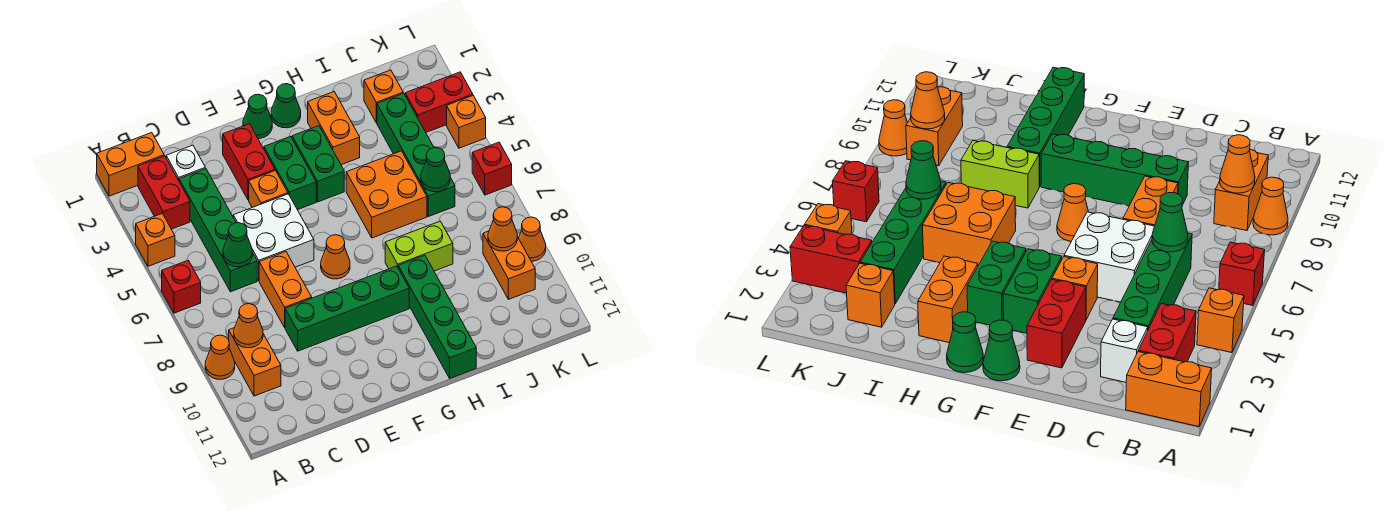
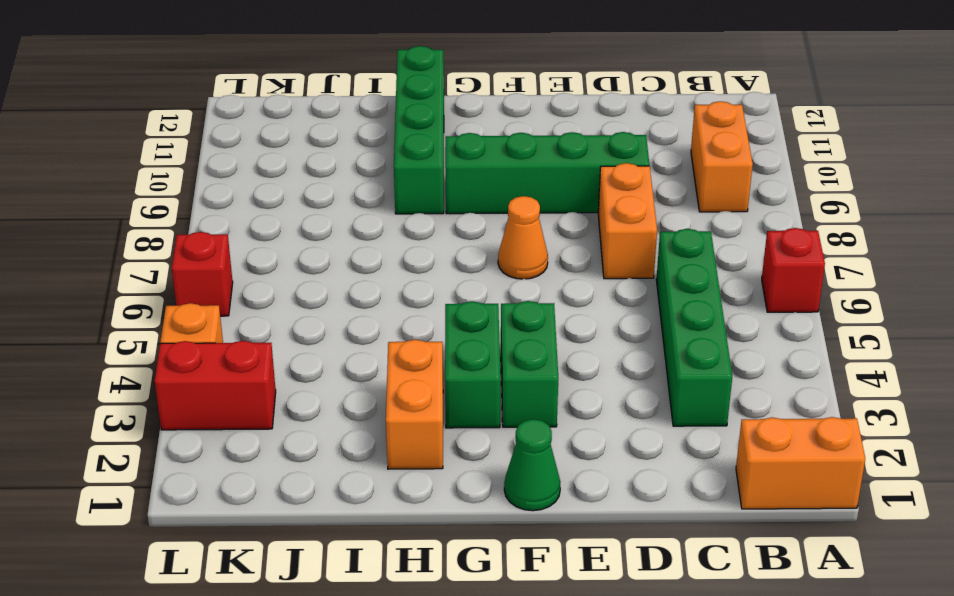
none -> orange brick A4 level 1
none -> orange cone A9 level 1
none -> red brick B2:B3 level 1
none -> white brick C2 level 1

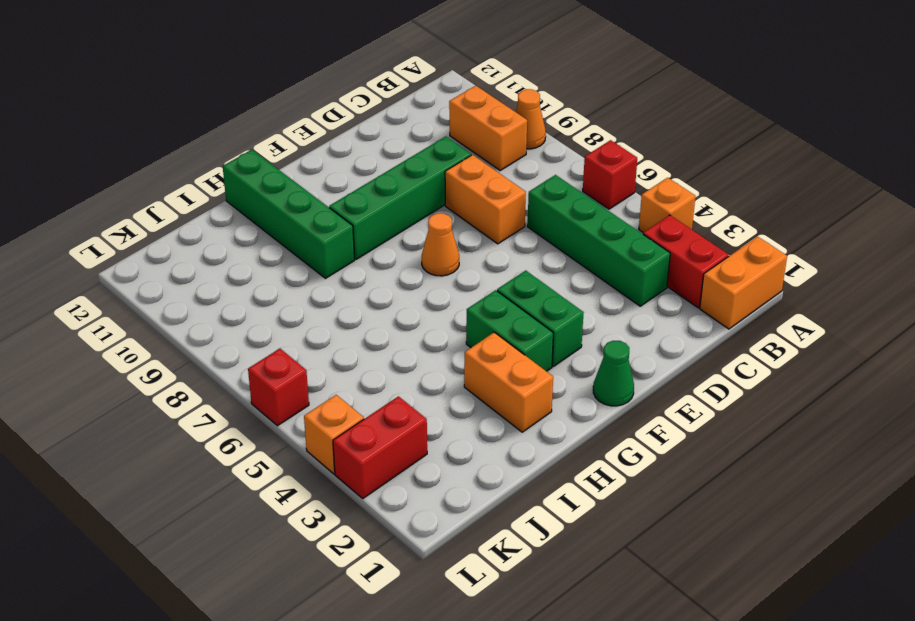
none -> white brick C2 level 1
none -> white brick D5:E6 level 1
none -> red brick E2:E3 level 1
none -> orange brick E4 level 1

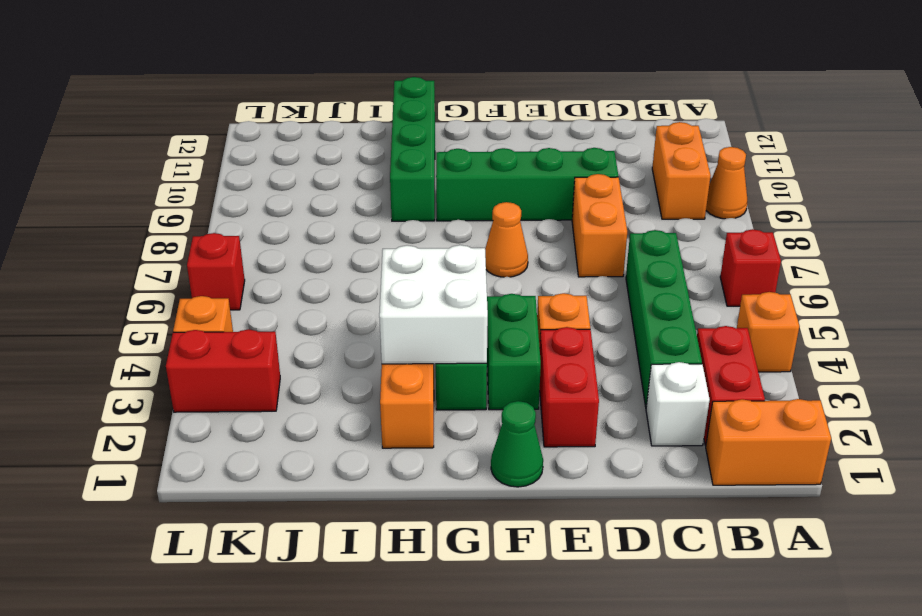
white brick G3:H4 level 2 -> white brick D5:E6 level 1
none -> green cone G1 level 1
none -> orange brick H5:I6 level 1
none -> lime brick H8:I8 level 1
none -> orange brick J2 level 1

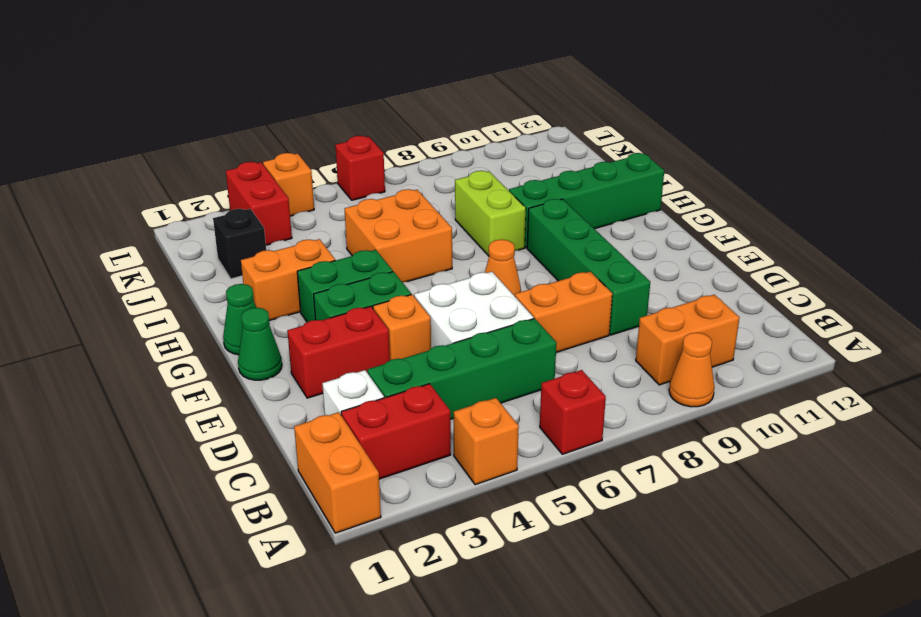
black brick J2 level 1 -> orange brick J2 level 1
none -> green brick J3:J6 level 1
none -> orange brick K9:K10 level 1
none -> orange cone L9 level 1
none -> orange cone B9 level 2

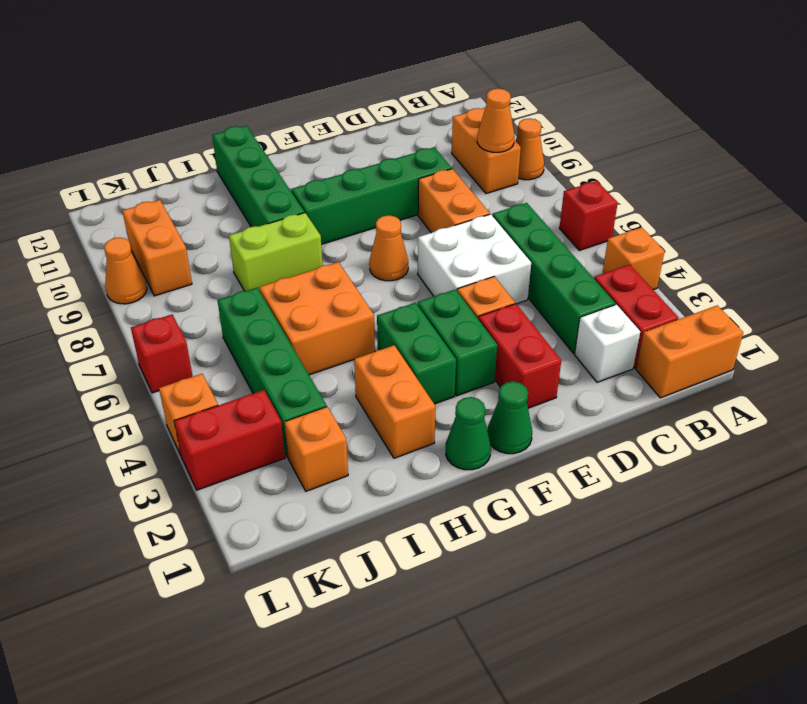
none -> green cone C6 level 2
none -> green cone J6 level 2
none -> orange cone K9 level 2

